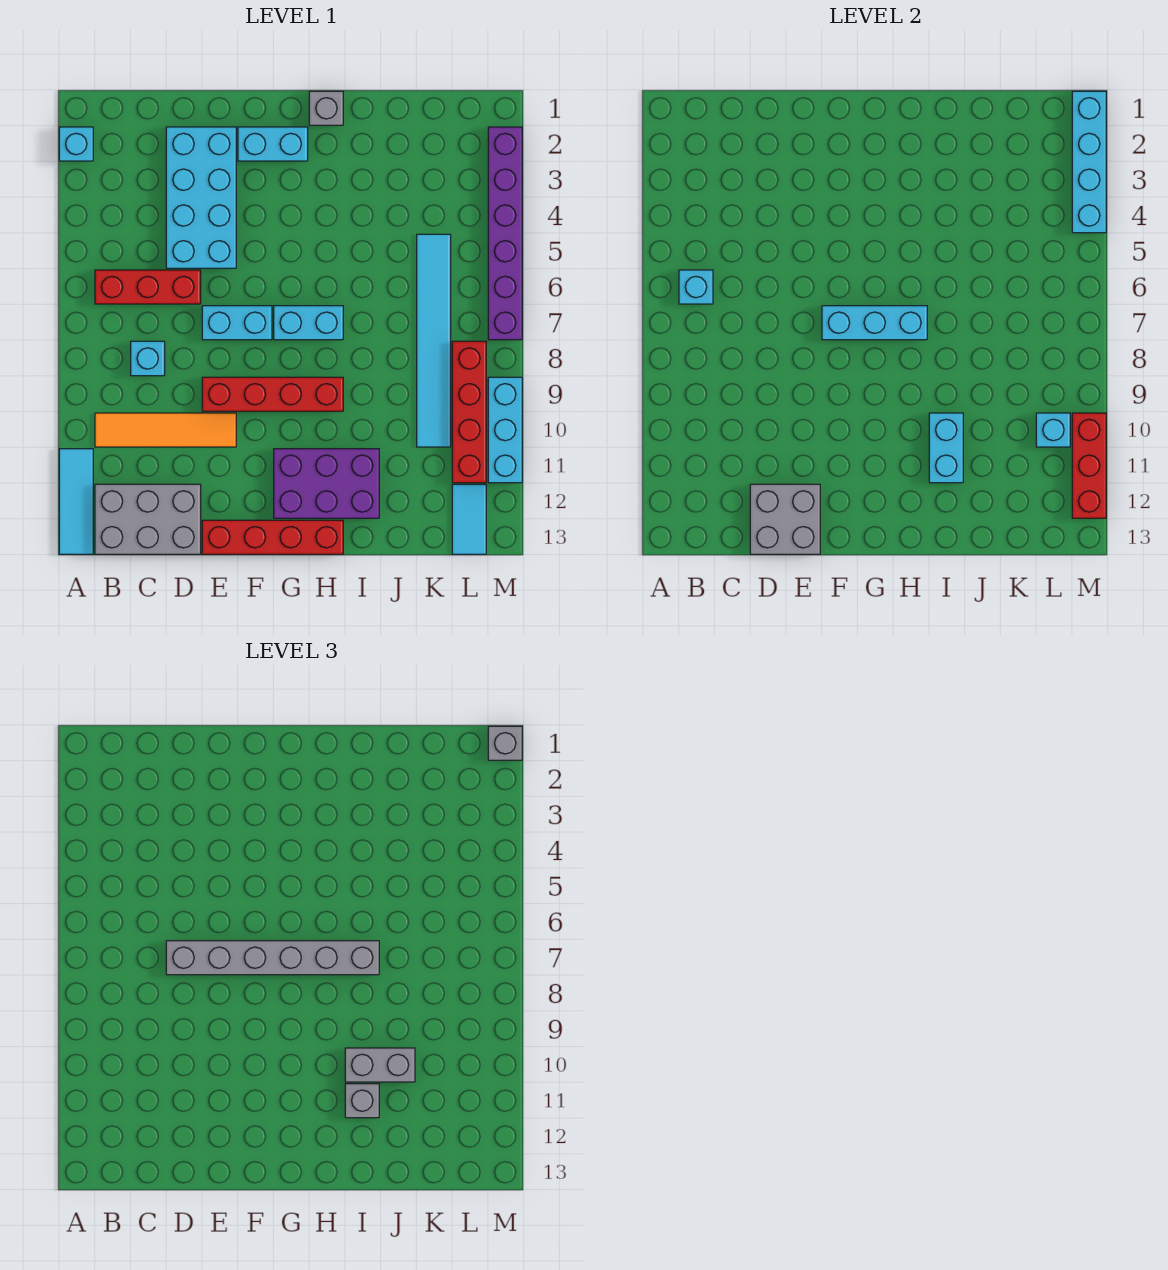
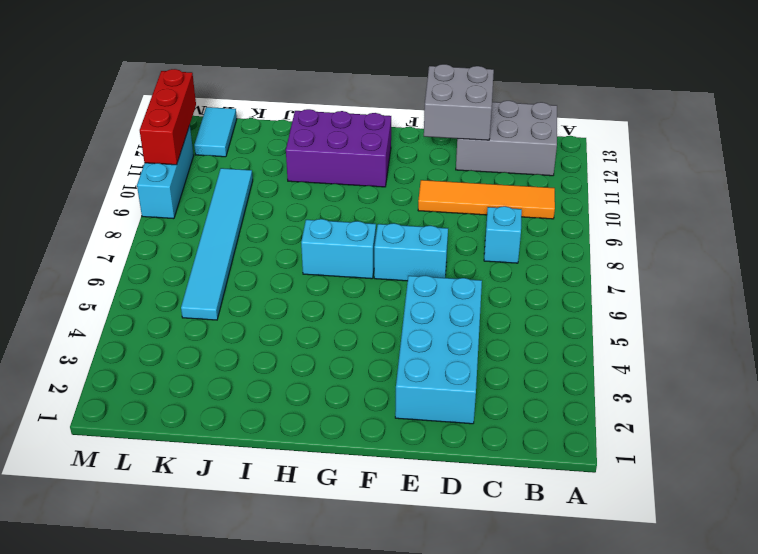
none -> cyan brick A2 level 1
none -> cyan tile A11:A13 level 1
none -> red brick B6:D6 level 1
none -> red brick E9:H9 level 1

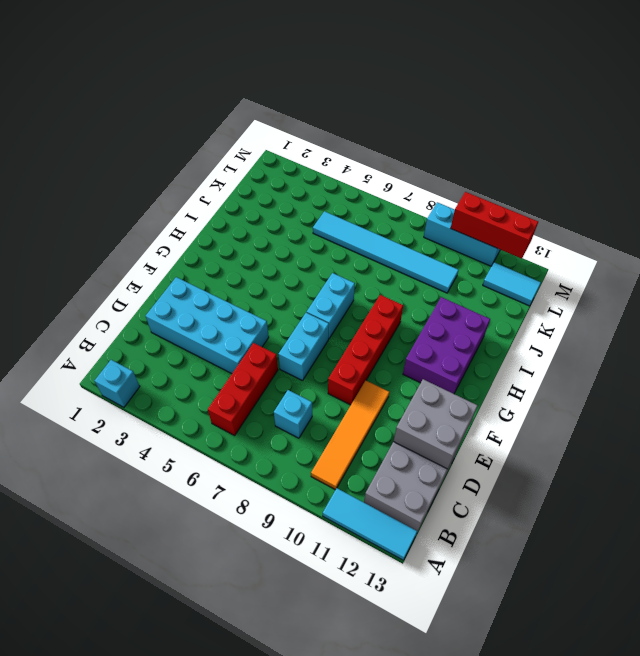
none -> red brick E13:H13 level 1
none -> cyan brick F2:G2 level 1
none -> grey brick H1 level 1
none -> red brick L8:L11 level 1

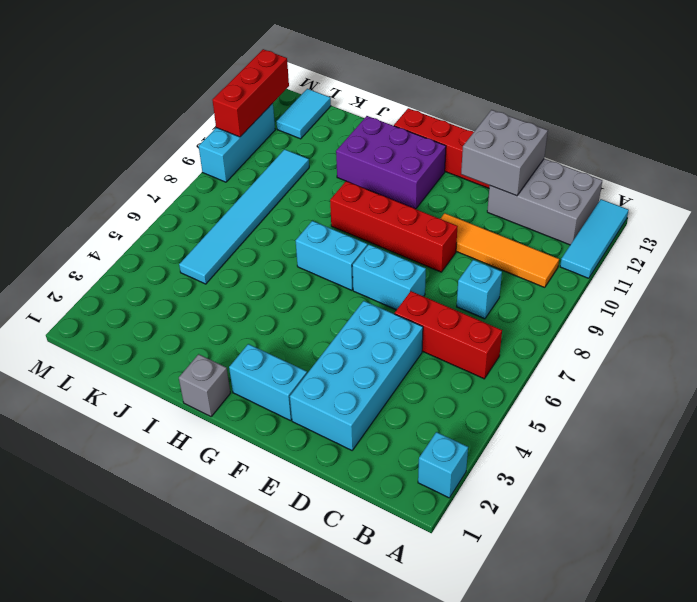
none -> red brick L8:L11 level 1
none -> purple brick M2:M7 level 1
none -> cyan brick B6 level 2
none -> cyan brick F7:H7 level 2

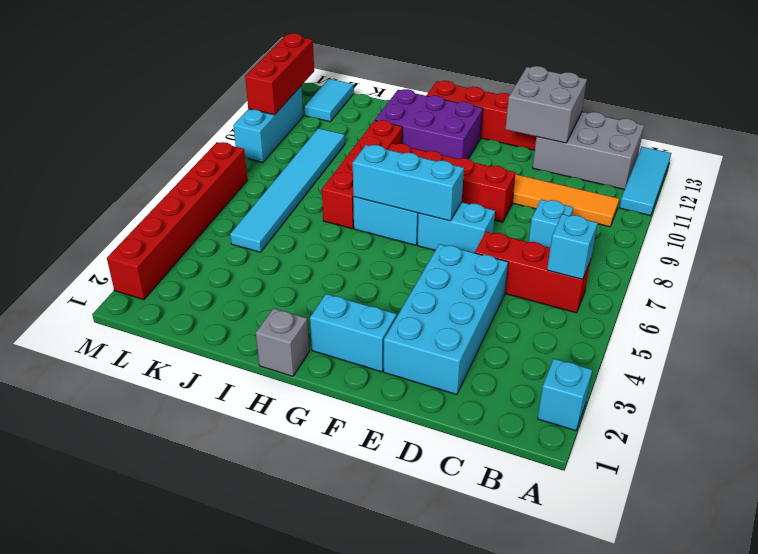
red brick I7:I10 level 1 -> red brick L8:L11 level 1
red brick M2:M7 level 1 -> purple brick M2:M7 level 1
none -> cyan brick I10:I11 level 2
none -> cyan brick L10 level 2
none -> cyan brick M1:M4 level 2
none -> grey brick D7:I7 level 3

